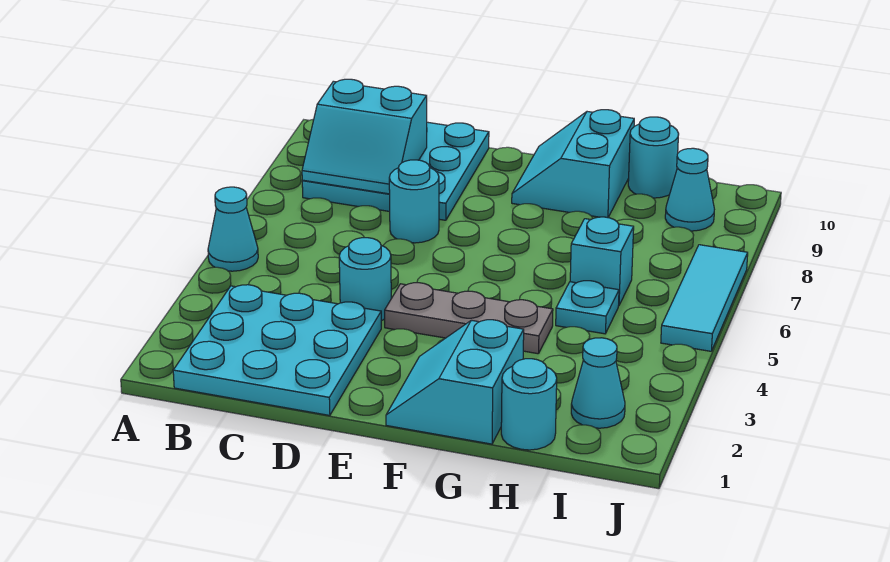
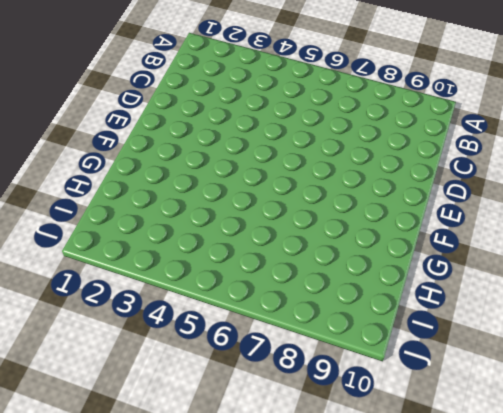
none -> cyan cone A5 level 1
none -> cyan plate B1:D3 level 1
none -> cyan plate B8:D10 level 1

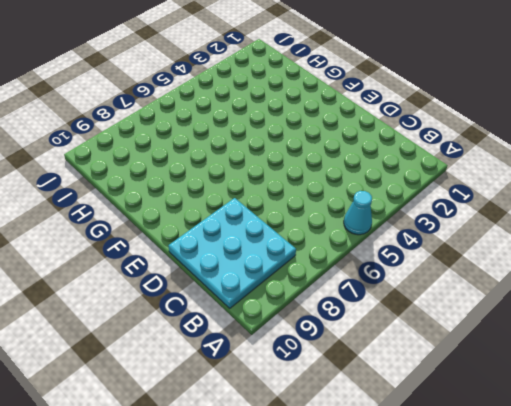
none -> cyan plate B1:D3 level 1
none -> cyan round brick D4 level 1
none -> cyan round brick D7 level 1

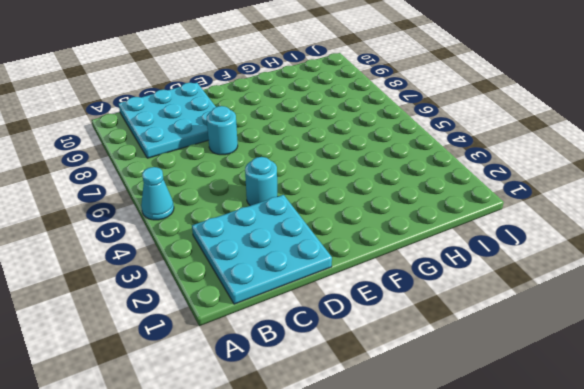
none -> grey plate E4:G4 level 1
none -> cyan slope F1:G2 level 1 top G
none -> cyan slope F9:G10 level 1 top G

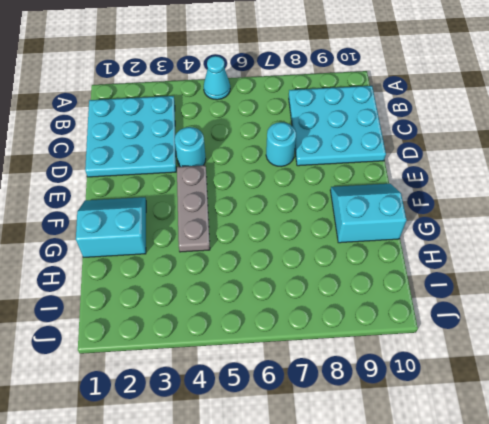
none -> cyan round brick H1 level 1
none -> cyan plate H5 level 1
none -> cyan brick H6 level 1

